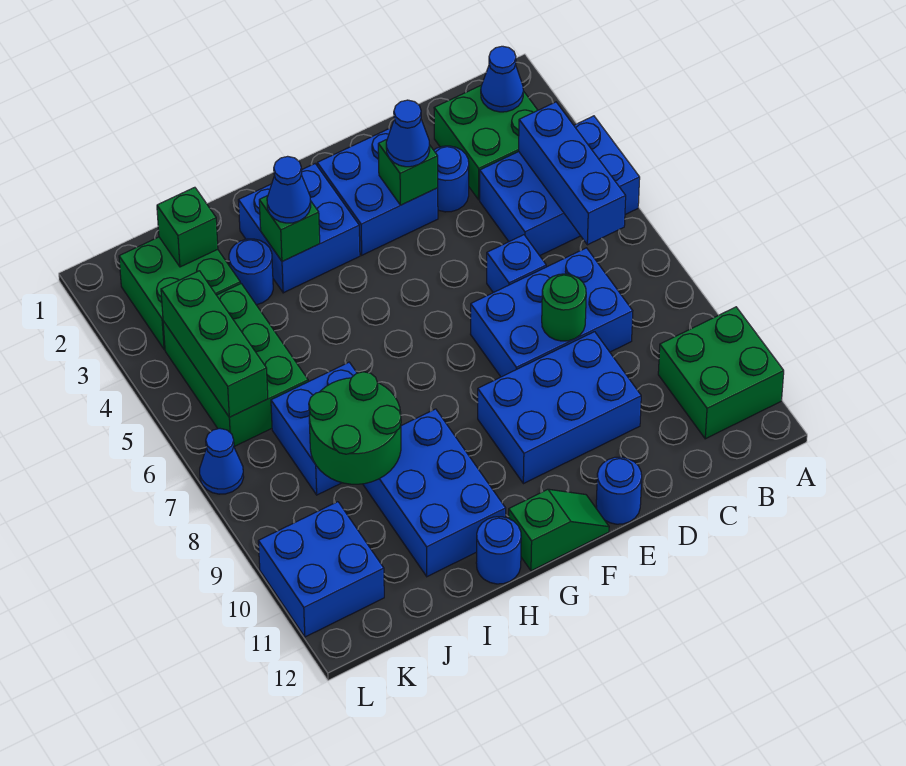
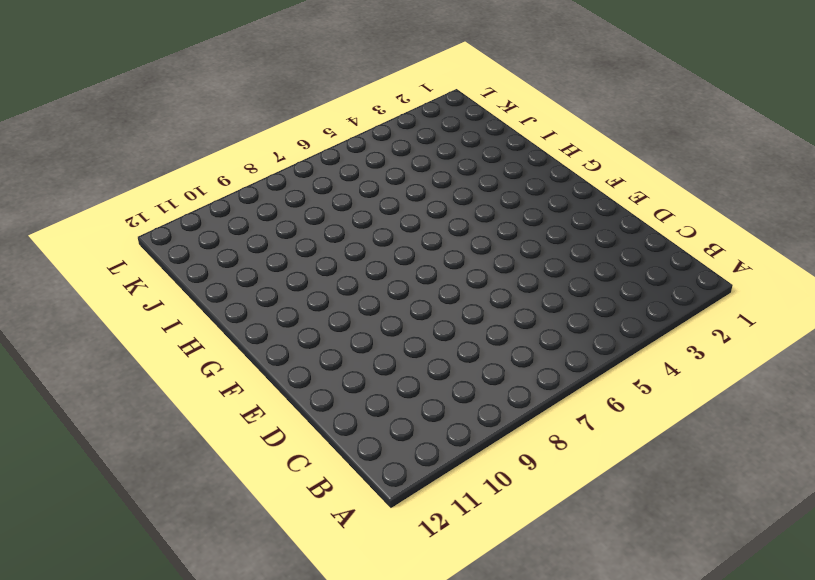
none -> blue brick A4:C5 level 1
none -> green brick A10:B11 level 1
none -> green brick B2:C3 level 1

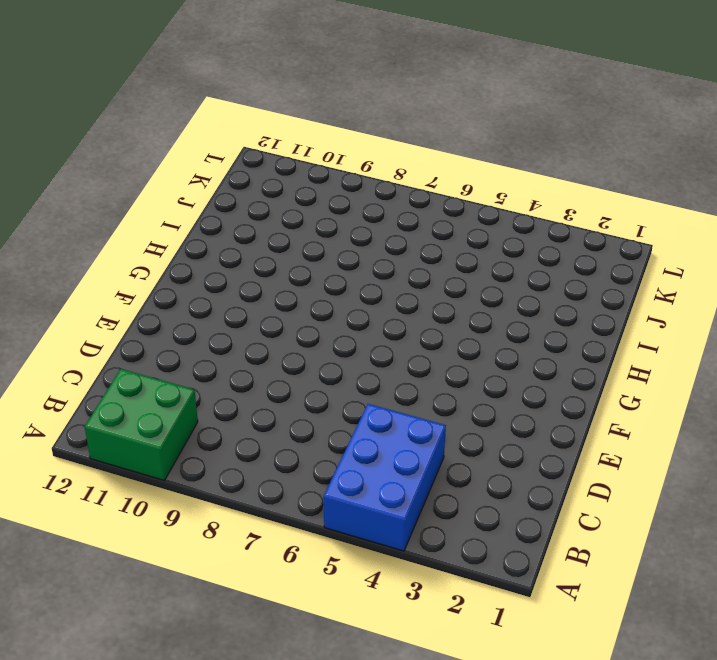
none -> green brick B2:C3 level 1
none -> blue brick C7:E8 level 1
none -> blue round brick D3 level 1

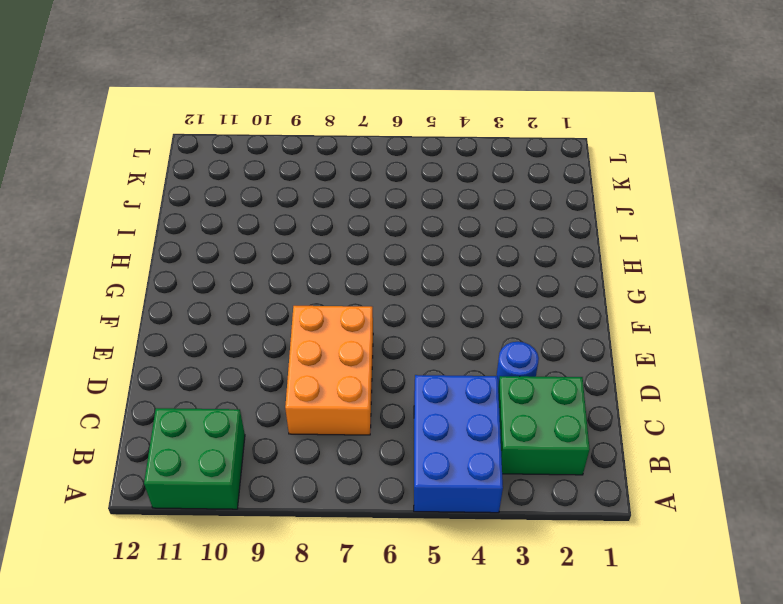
orange brick C7:E8 level 1 -> blue brick C7:E8 level 1
none -> blue brick D6 level 1
none -> blue brick D9:F10 level 1
none -> blue brick E2:F3 level 1

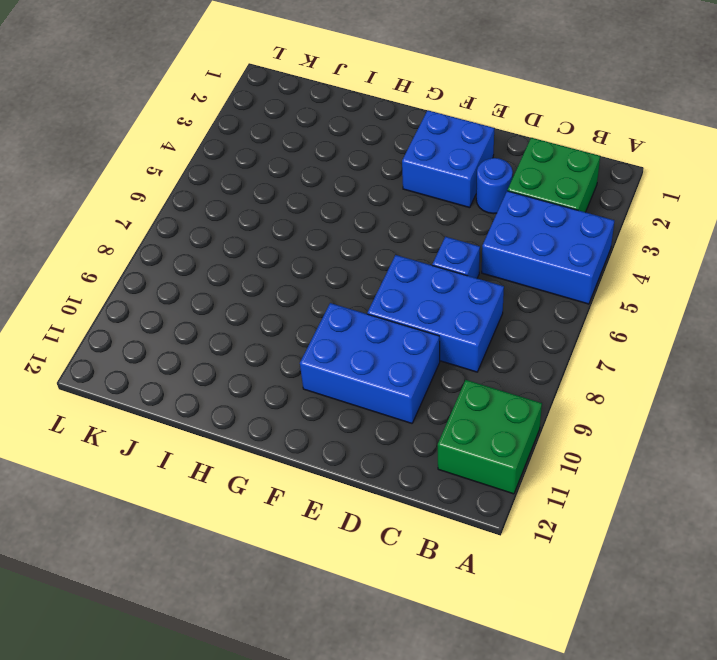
none -> blue round brick E12 level 1
none -> green slope F12:G12 level 1 top G
none -> blue brick G2:H3 level 1

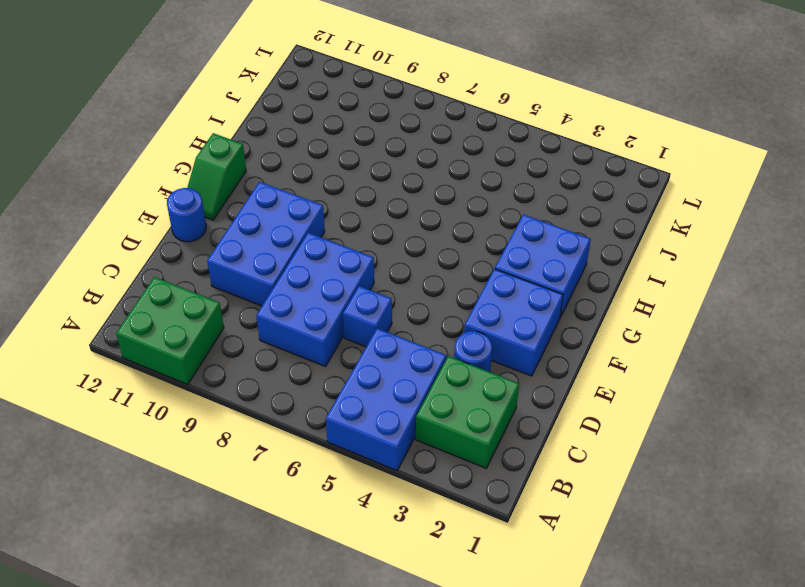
none -> blue brick H9:I11 level 1
none -> blue round brick H12 level 1
none -> blue round brick I3 level 1

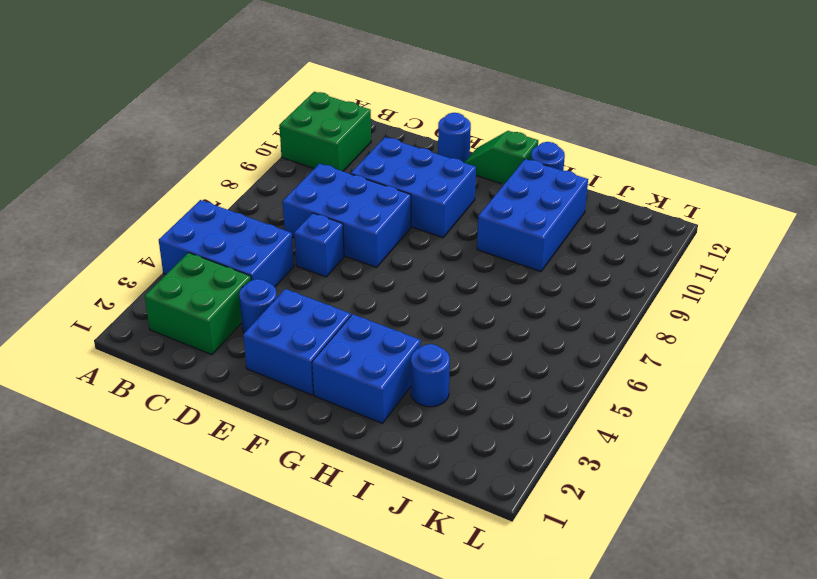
none -> blue brick I7:J8 level 1
none -> green brick J2:K3 level 1
none -> green brick J4:K6 level 1

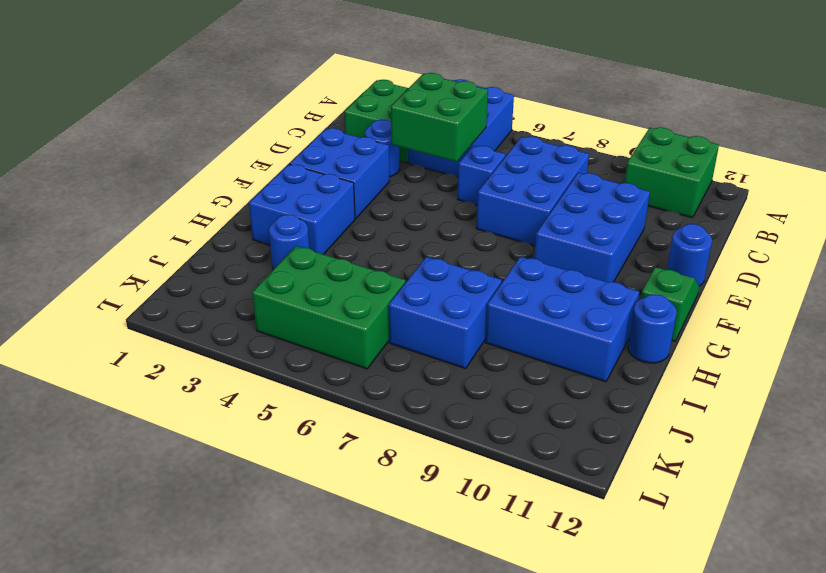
green brick C4:D5 level 2 -> green brick J2:K3 level 1
none -> blue brick K10:L11 level 1
none -> blue cone L7 level 1
none -> blue cone B2 level 2

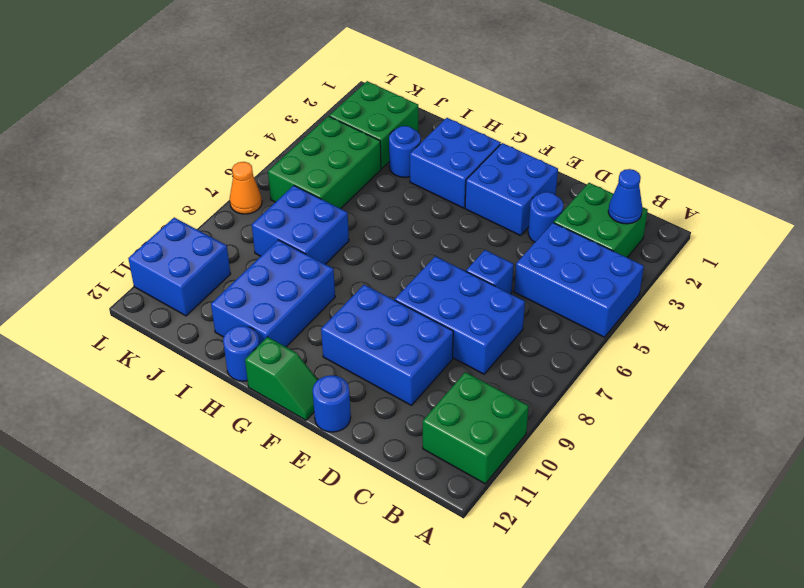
orange cone L7 level 1 -> blue cone L7 level 1
none -> blue brick B4:B6 level 2
none -> green round brick D8 level 2
none -> green brick E3 level 2

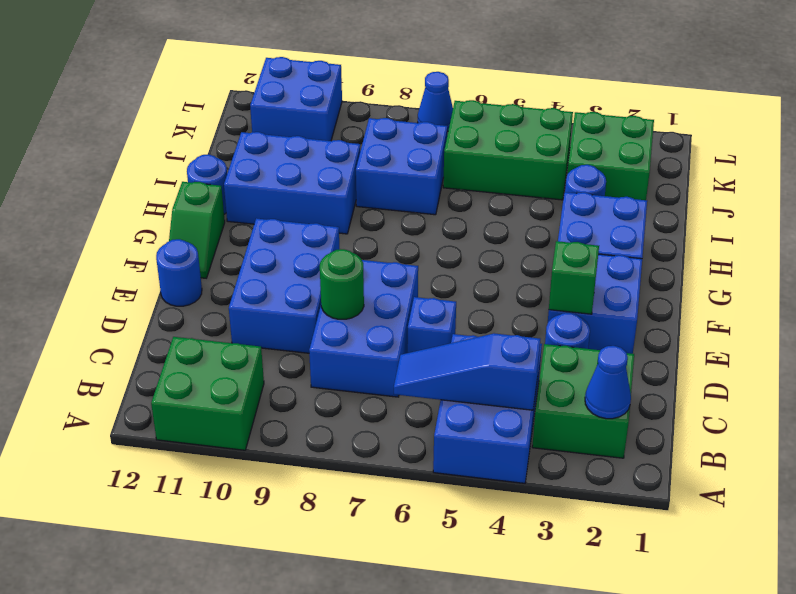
blue slope B4:B6 level 2 top 4 -> blue brick B4:B6 level 2
none -> green brick H3 level 2
none -> green round brick I8:J9 level 2
none -> green brick J2 level 2

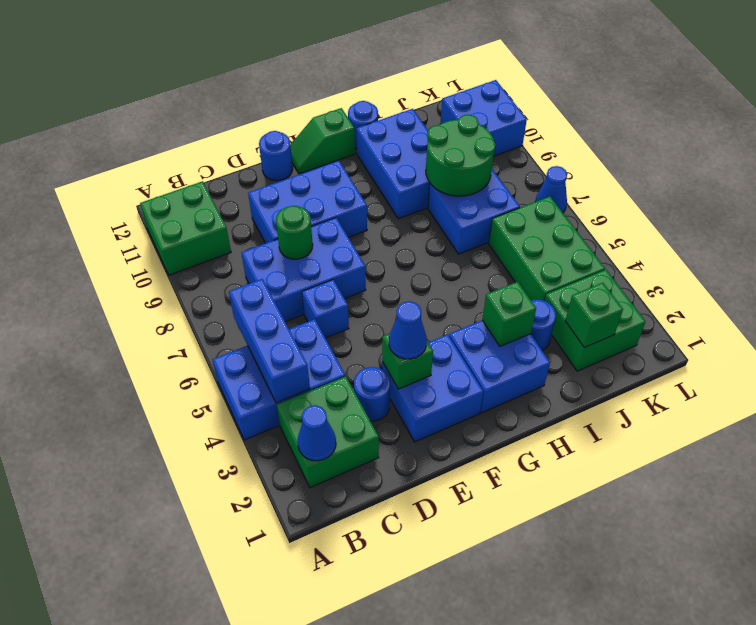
none -> green brick K4:K6 level 2
none -> blue cone H3 level 3

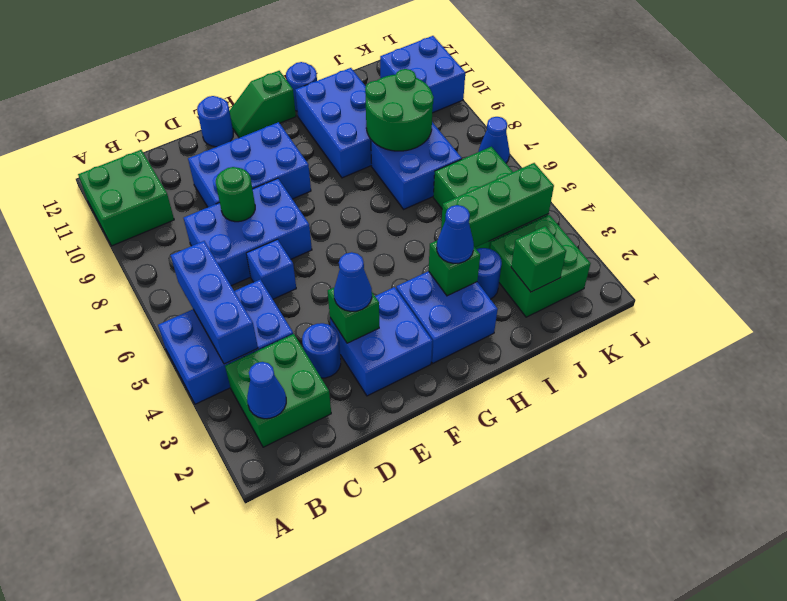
green brick I4:K4 level 2 -> green brick K4:K6 level 2

